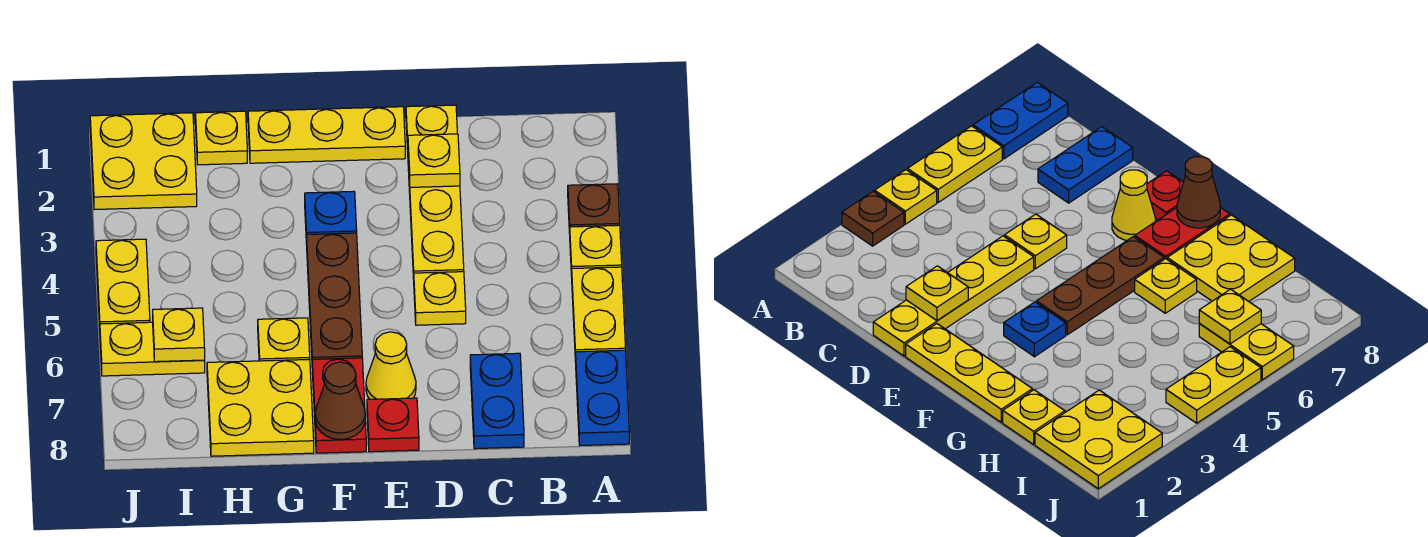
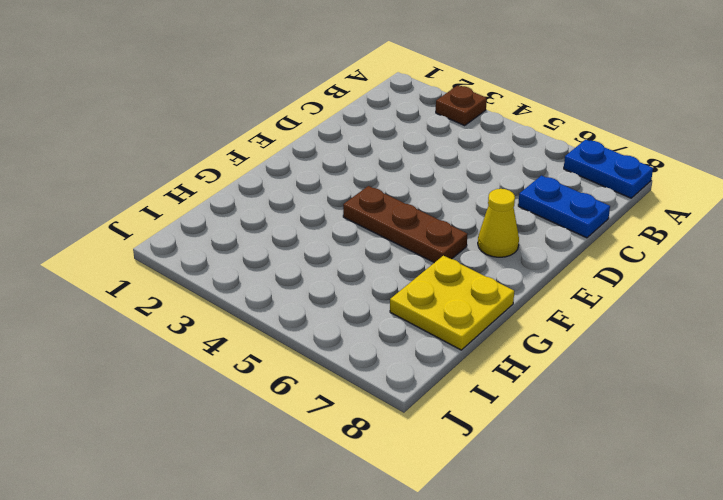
none -> yellow plate A4 level 1
none -> yellow plate A5:A6 level 1
none -> yellow plate D1:D4 level 1

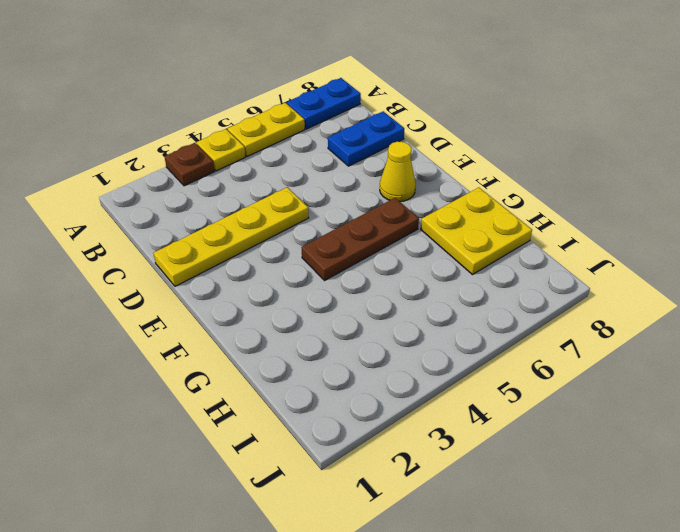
none -> yellow plate D5 level 1
none -> yellow plate E1:G1 level 1
none -> red plate E8 level 1

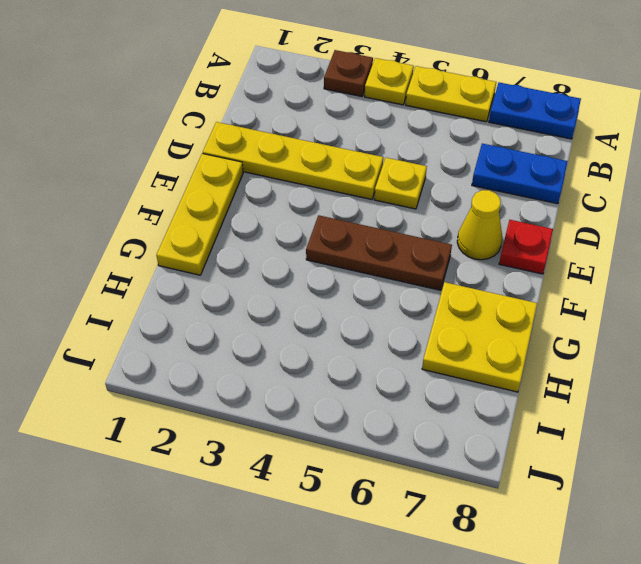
none -> blue plate F3 level 1
none -> red plate F7:F8 level 1
none -> yellow plate G6 level 1

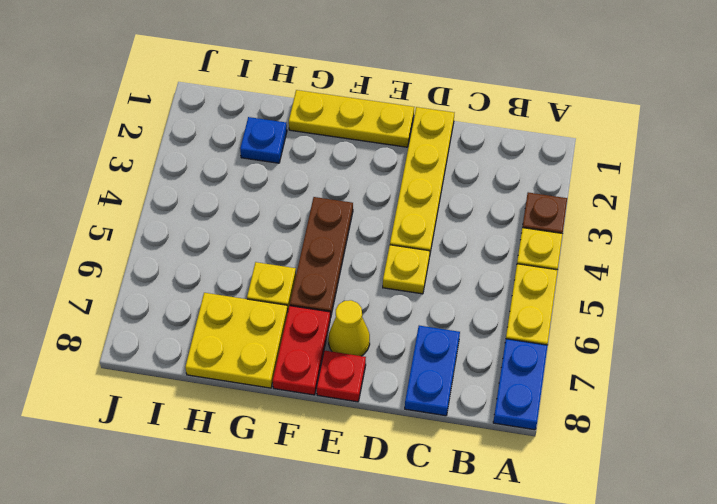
blue plate H2 level 1 -> blue plate F3 level 1
none -> yellow plate H1 level 1
none -> yellow plate I1:J2 level 1
none -> yellow plate I6:J6 level 1

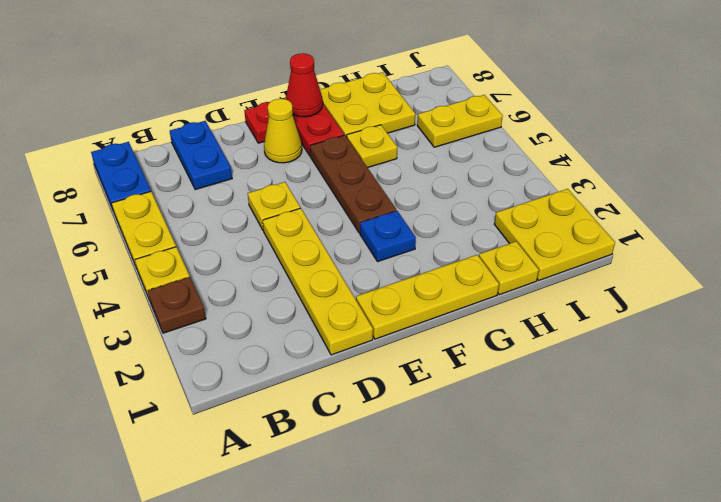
red cone F8 level 2 -> brown cone F8 level 2
none -> yellow plate J4:J5 level 1
none -> yellow plate D2 level 2
none -> yellow plate I6 level 2

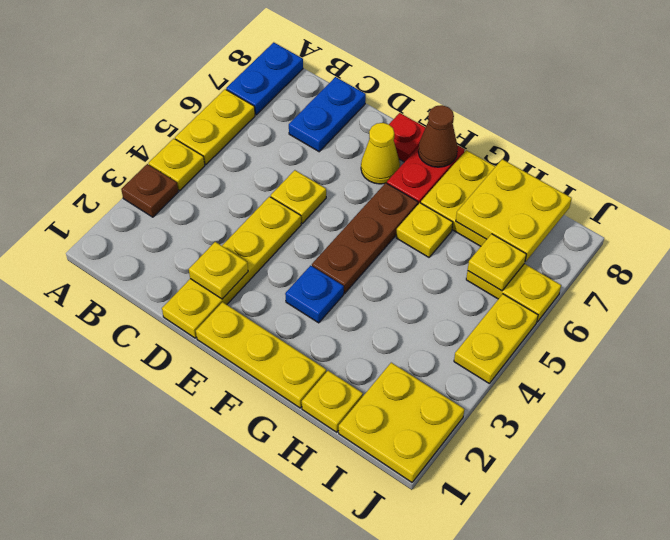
yellow plate H7:I8 level 2 -> none

